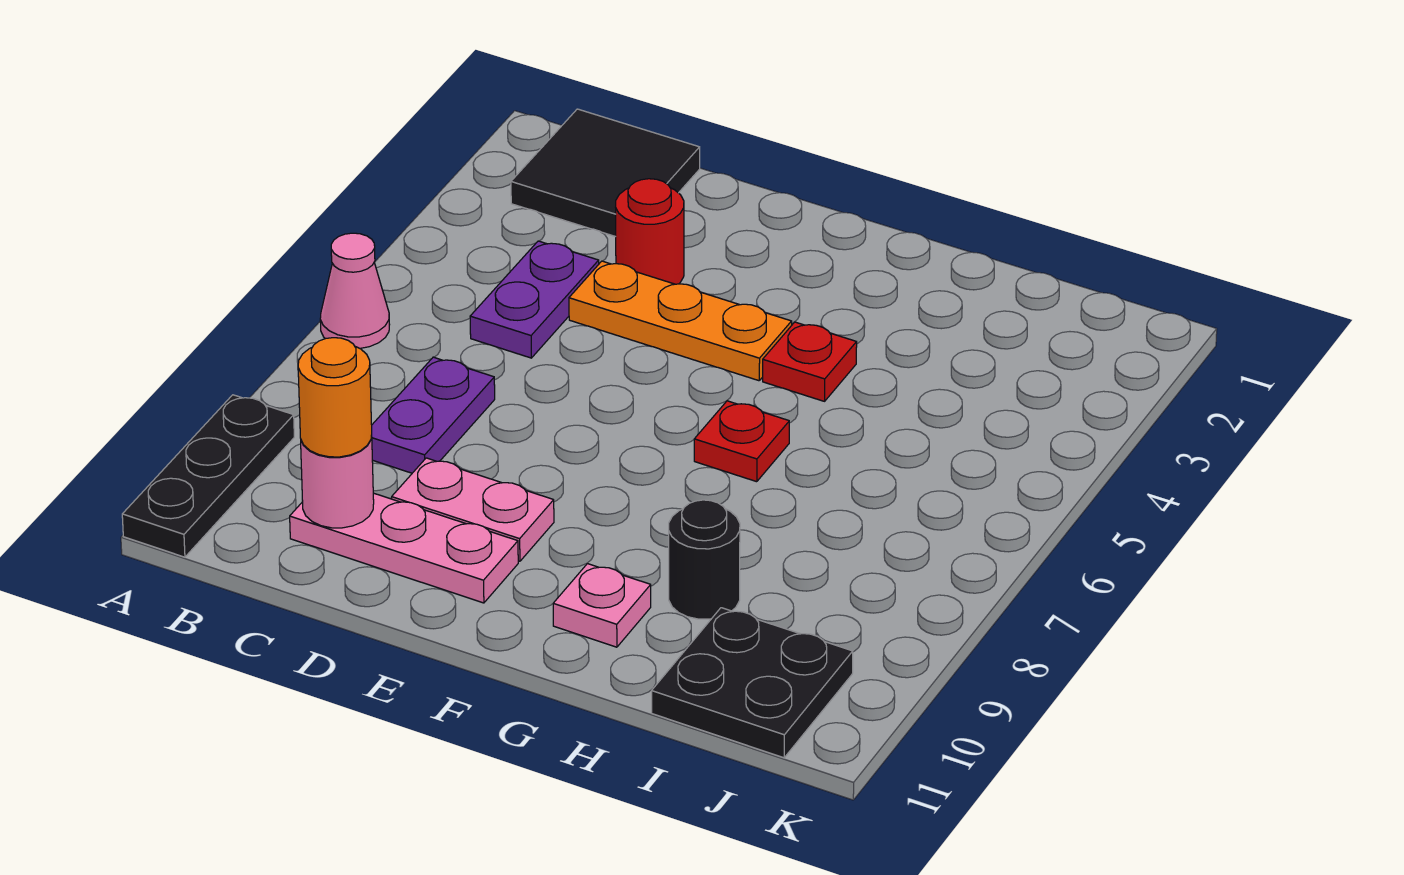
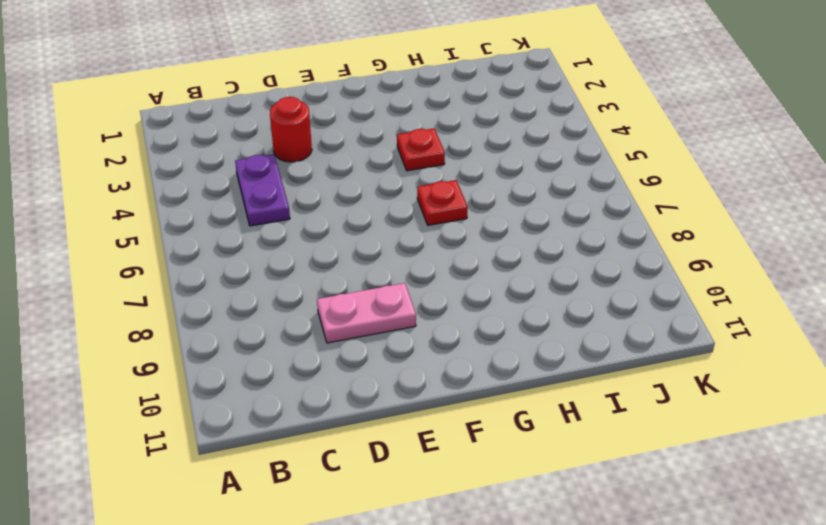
none -> pink cone A6 level 1
none -> black plate A9:A11 level 1
none -> black tile B1:C2 level 1

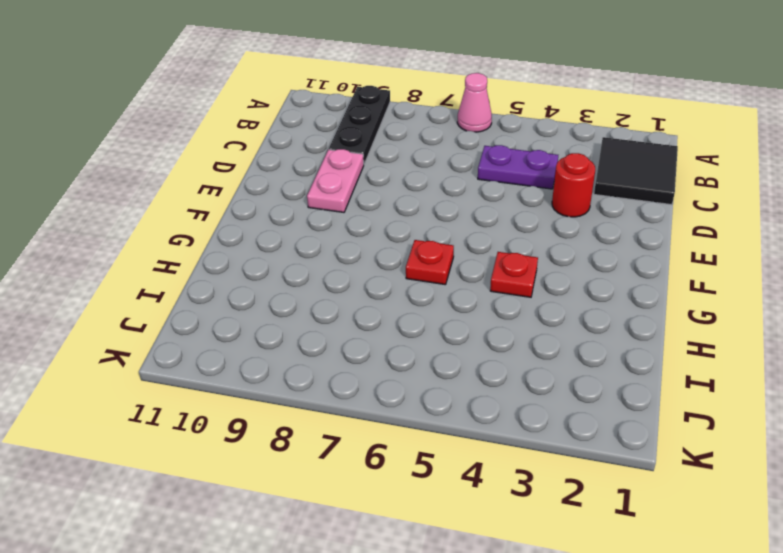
black plate A9:C9 level 1 -> black plate A9:A11 level 1
none -> purple plate C7:C8 level 1
none -> pink plate C10:E10 level 1
none -> orange plate D4:F4 level 1

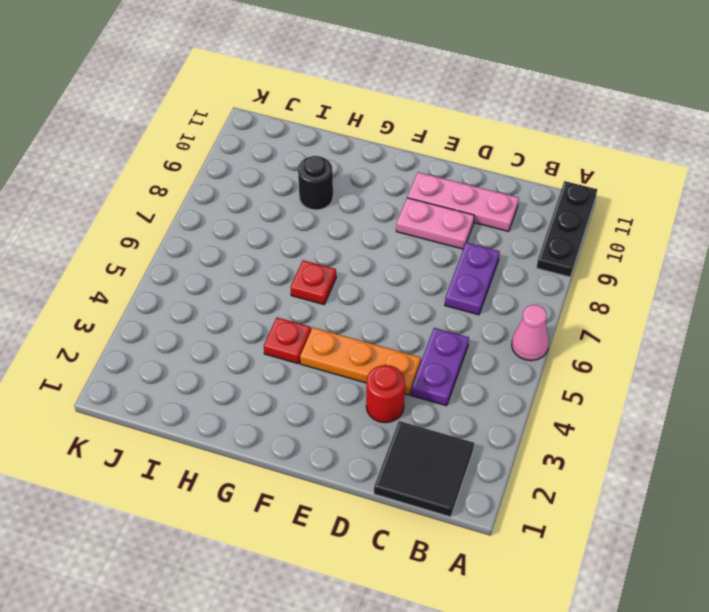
none -> pink plate G10 level 1
none -> black plate I10:J11 level 1
none -> pink round brick C10 level 2

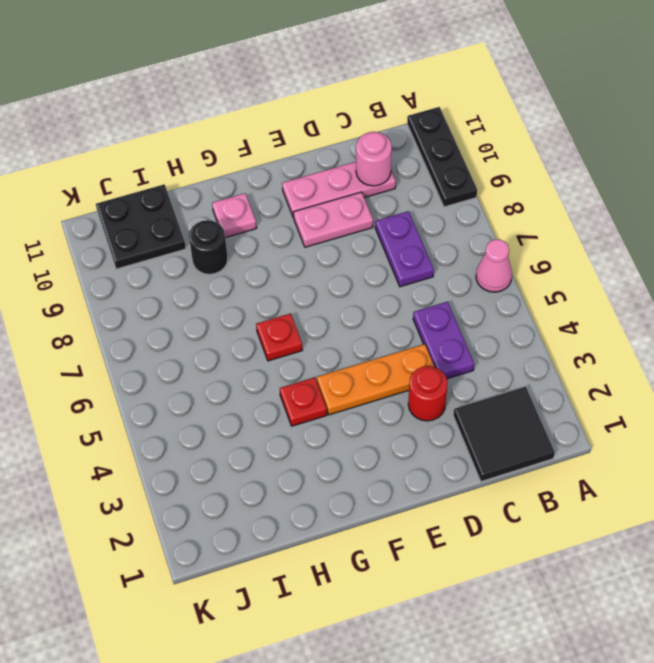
none -> orange round brick C10 level 3

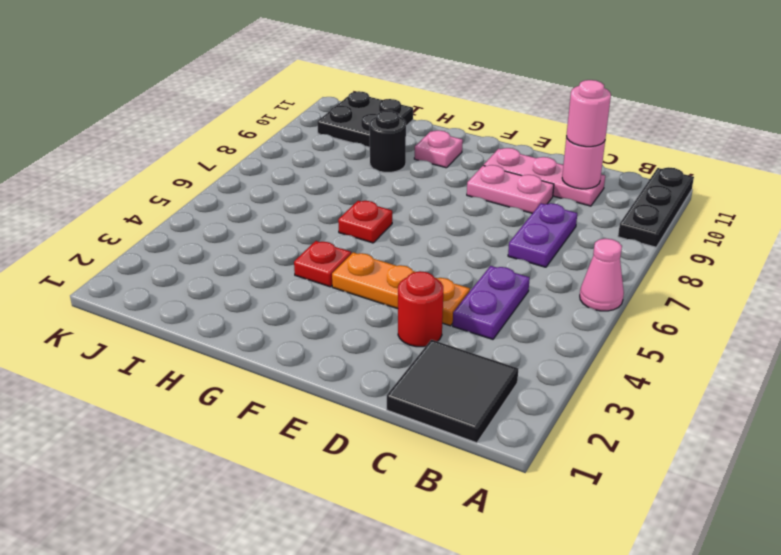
pink round brick C10 level 3 -> orange round brick C10 level 3

